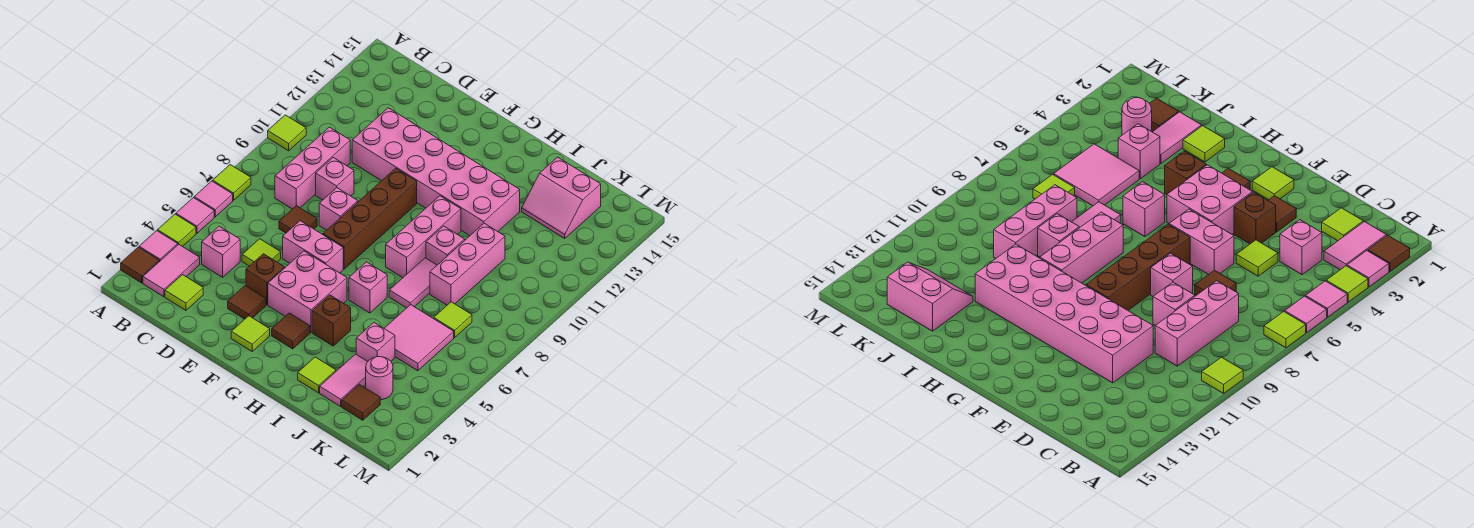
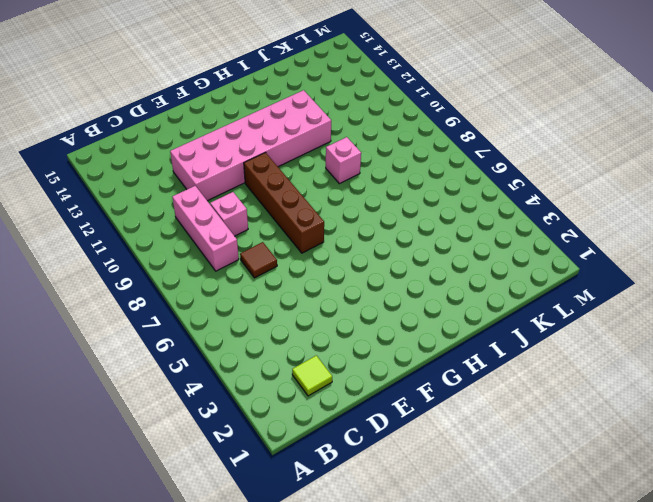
none -> brown tile A2 level 1
none -> pink tile A3 level 1
none -> lime tile A4 level 1
none -> pink tile A5 level 1

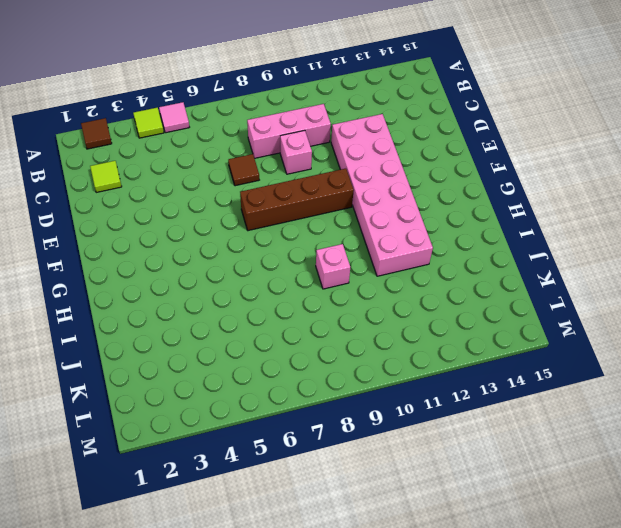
none -> pink tile A3 level 1
none -> pink tile A6 level 1
none -> lime tile A7 level 1
none -> lime tile A10 level 1

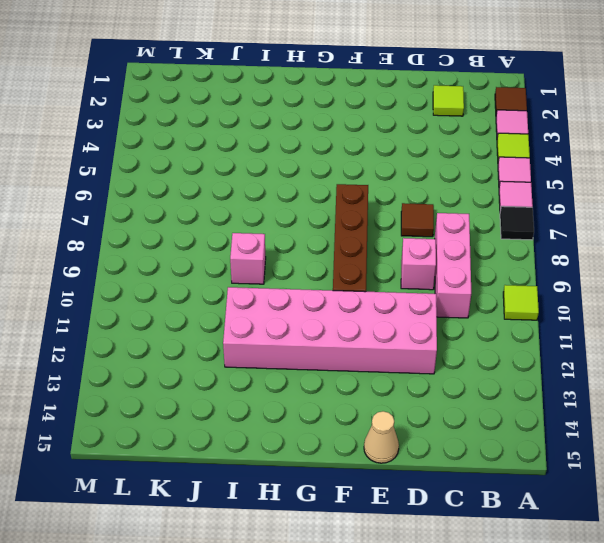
black tile A7 level 1 -> lime tile A7 level 1
tan cone E15 level 1 -> none
none -> pink tile B2:B3 level 1
none -> pink brick C4 level 1
none -> lime tile D5 level 1
none -> brown tile E3 level 1

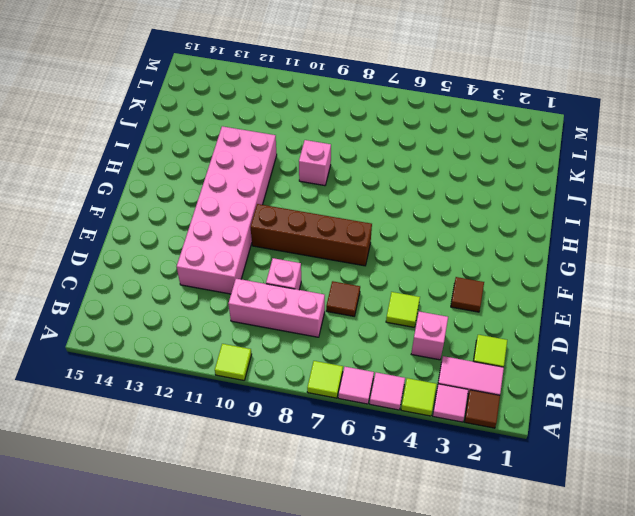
none -> brown brick E4 level 1
none -> pink brick E6:F6 level 1
none -> pink brick E8 level 1
none -> lime tile F2 level 1

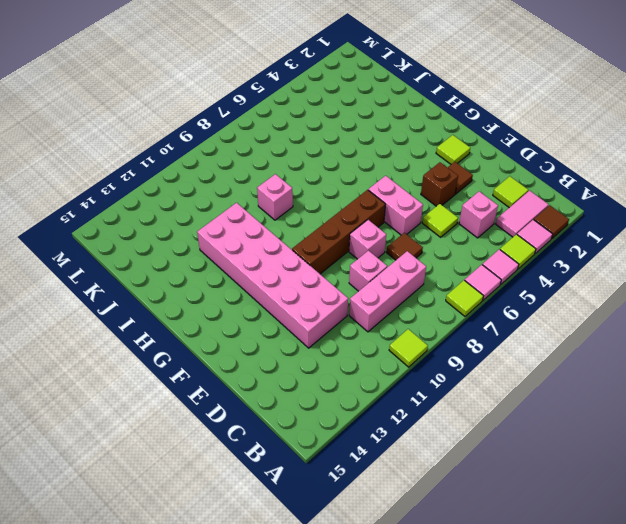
none -> pink brick F4:G5 level 1
none -> brown tile G3 level 1
none -> brown brick H4 level 1
none -> pink brick H6 level 1

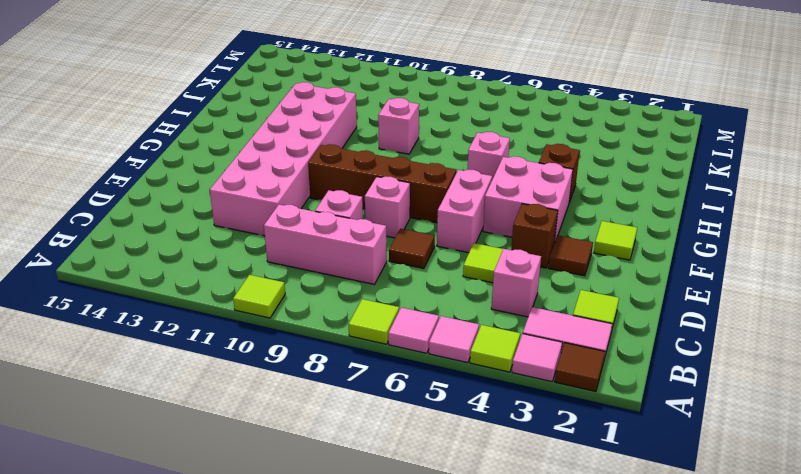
none -> brown tile G3 level 1
none -> pink brick H8:H10 level 1
none -> lime tile I2 level 1
none -> pink tile I7:I8 level 1

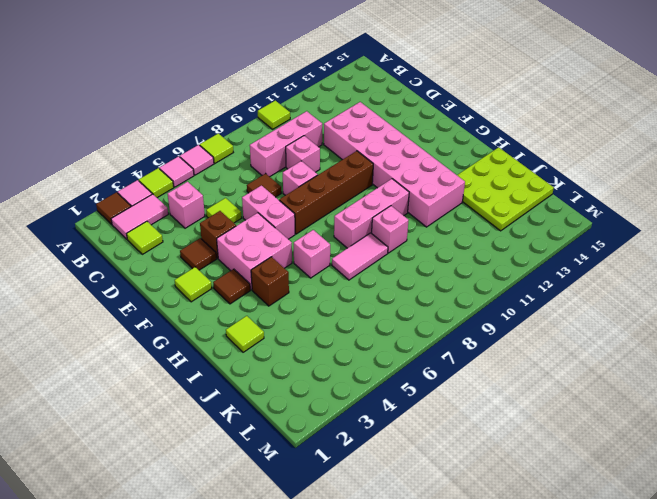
lime plate I13:K15 level 1 -> pink slope J13:K14 level 1 top 14
none -> pink tile J2:J3 level 1
none -> pink brick J4 level 1
none -> pink tile J5:K6 level 1
none -> pink brick J8:J10 level 1

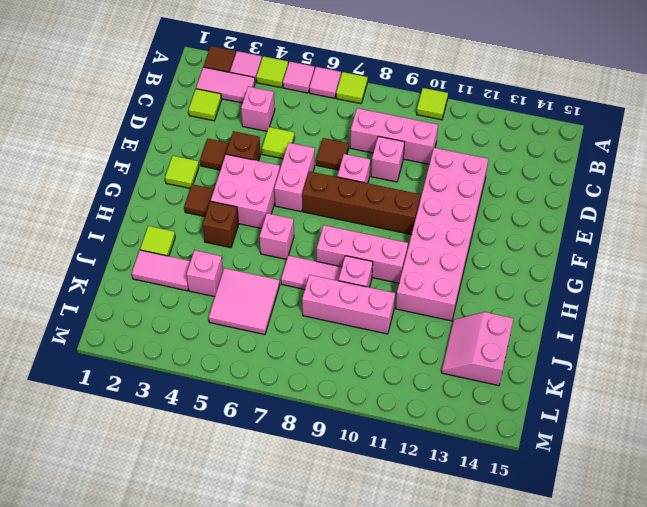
none -> brown tile K2 level 1
none -> pink round brick K3 level 1
none -> lime tile K7 level 1

